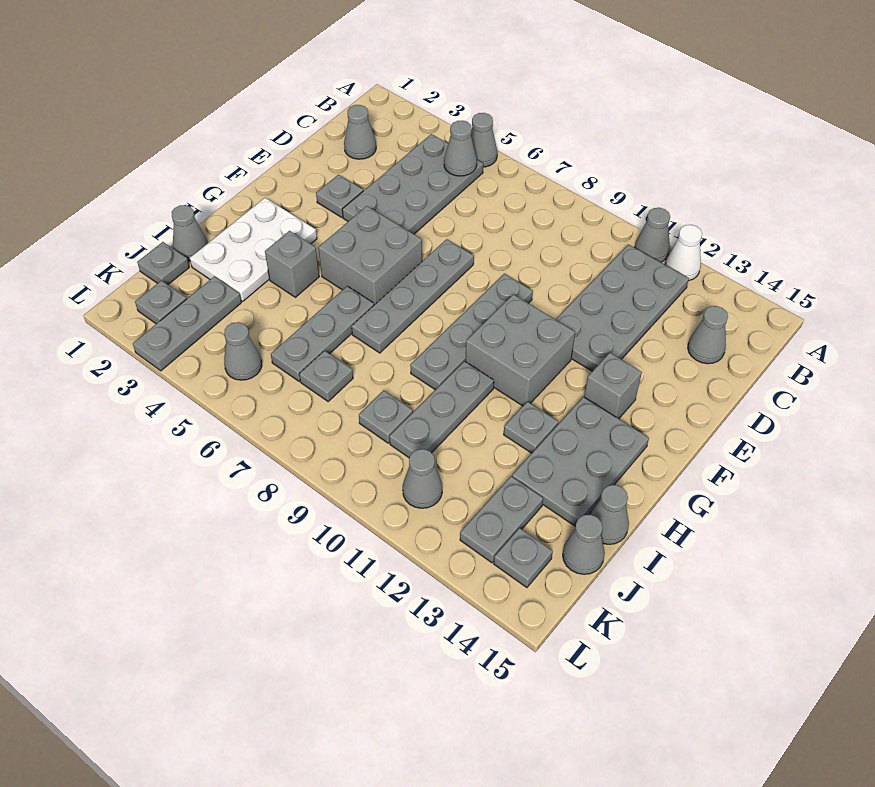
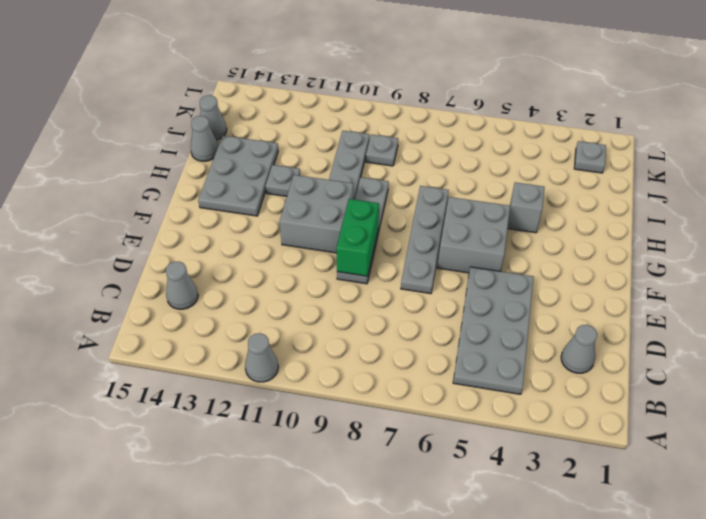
green brick E9:F9 level 2 -> none
none -> grey cone A5 level 1
none -> white cone A12 level 1
none -> grey plate B11:E12 level 1
none -> grey plate E3 level 1

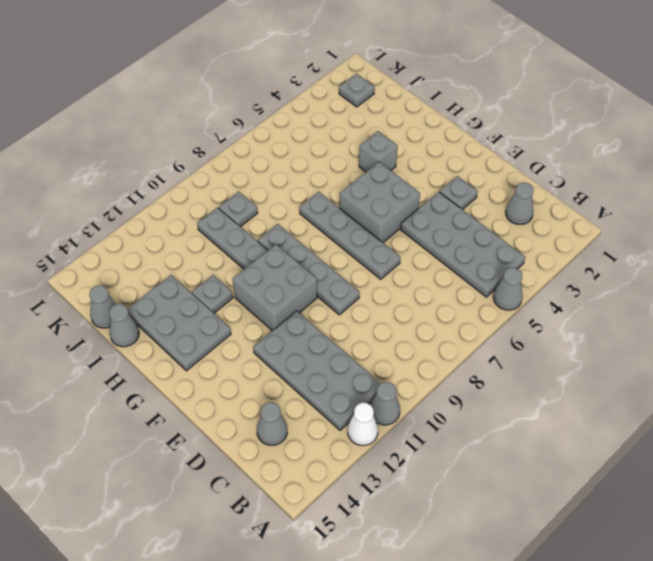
none -> grey brick F13 level 1
none -> white plate G2:I3 level 1
none -> grey plate H6:J6 level 1
none -> grey cone I1 level 1

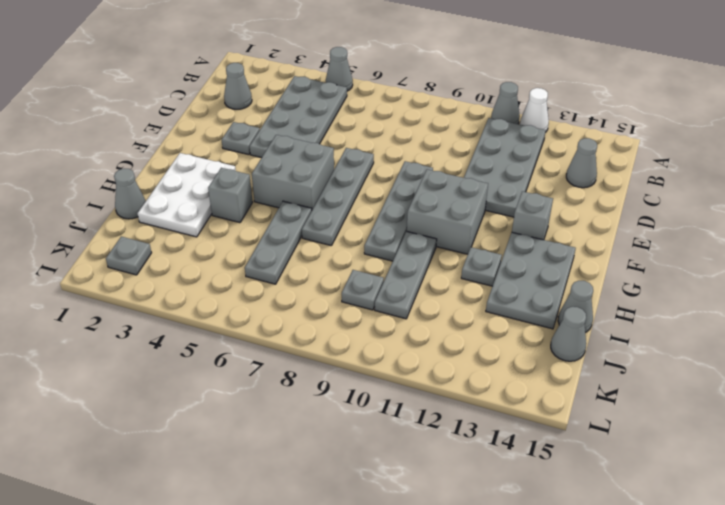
none -> grey plate J1 level 1
none -> grey plate J3:L3 level 1
none -> grey plate J7 level 1
none -> grey plate J13:K13 level 1

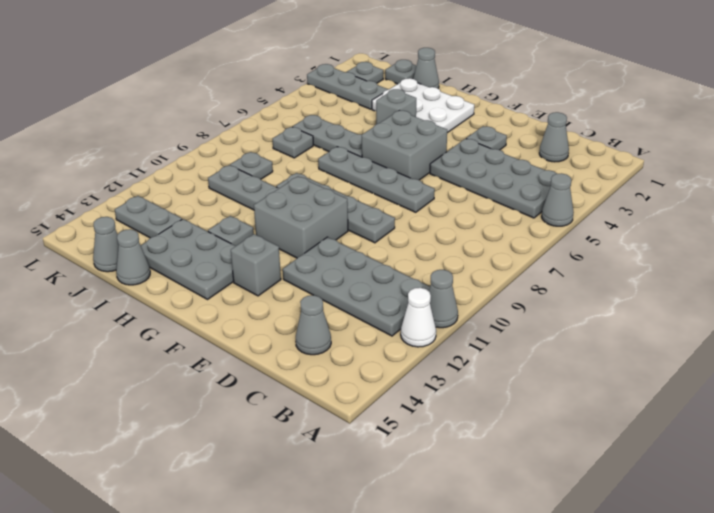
none -> grey cone K5 level 1
none -> grey cone K11 level 1
none -> grey plate K14 level 1
none -> grey cone B5 level 2

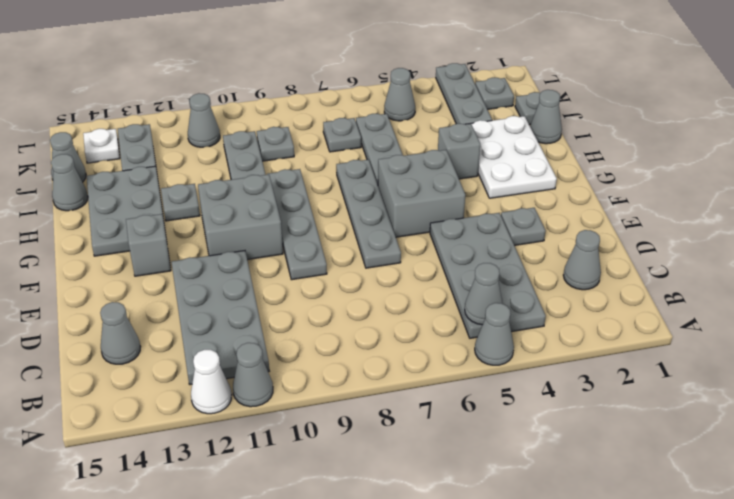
white plate K14 level 1 -> grey plate K14 level 1

